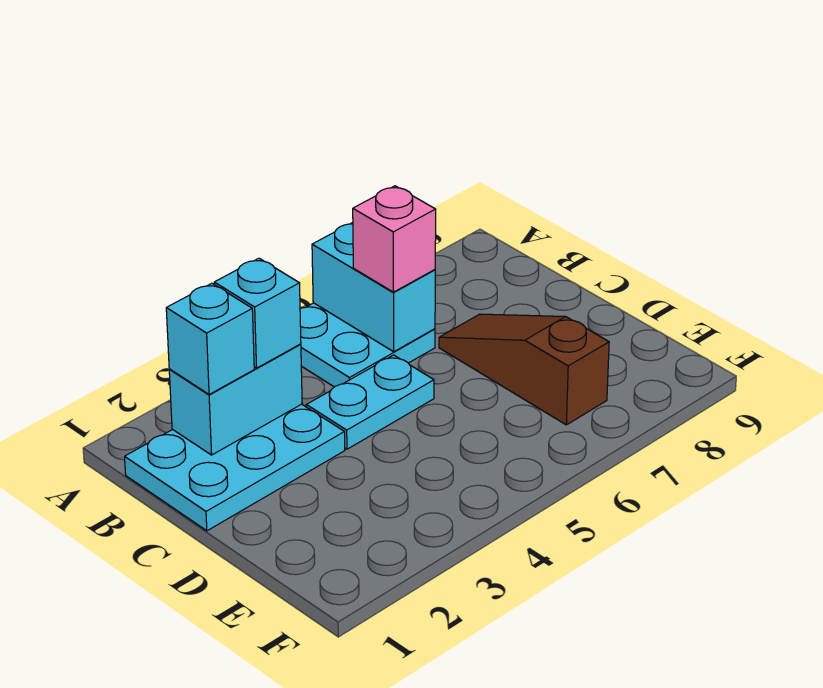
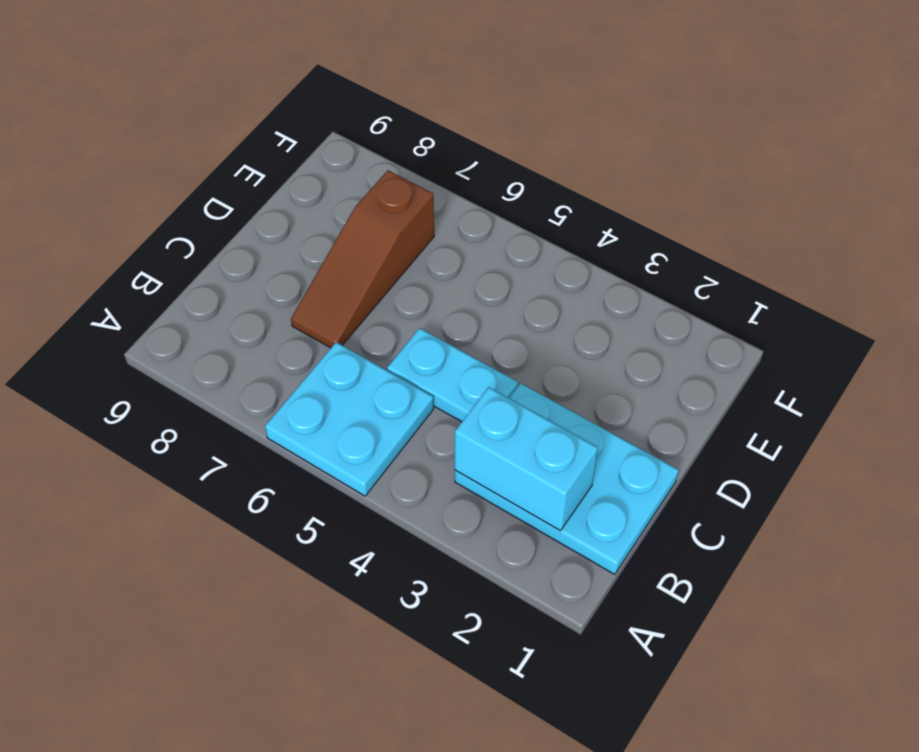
none -> cyan brick A6:B6 level 2
none -> cyan brick B2 level 3

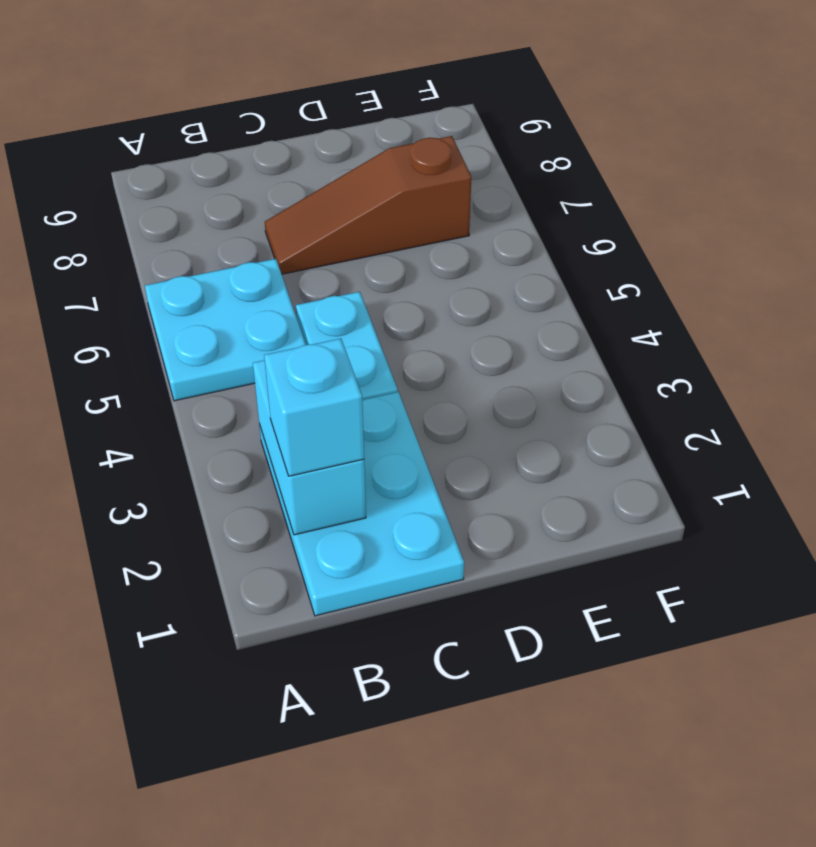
none -> cyan brick A6:B6 level 2
none -> cyan brick B3 level 3

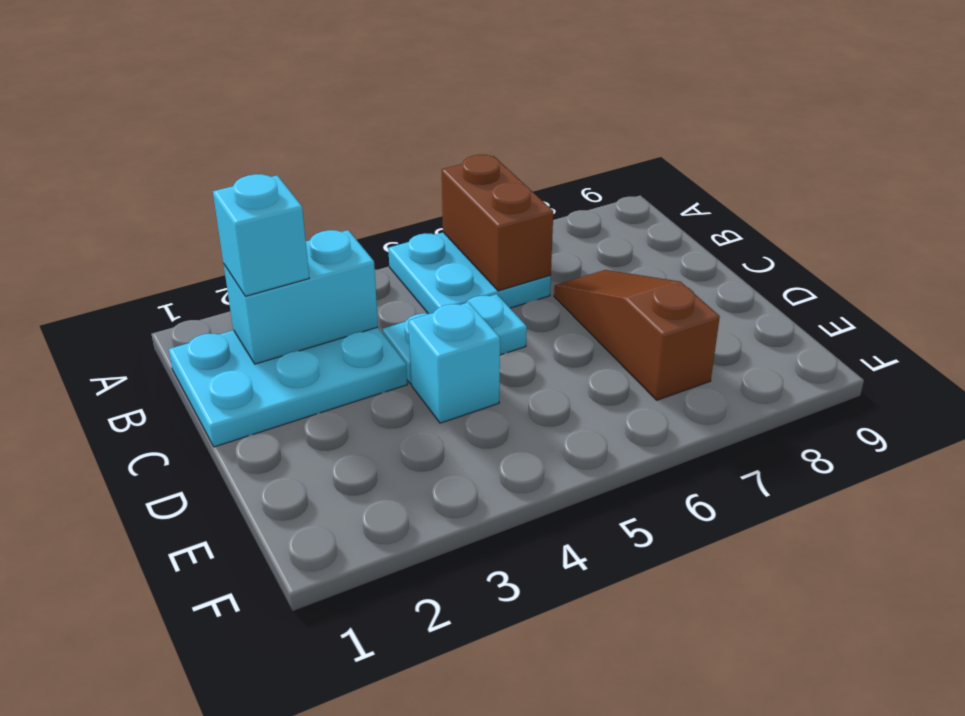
brown brick A6:B6 level 2 -> cyan brick A6:B6 level 2
cyan brick D4 level 1 -> cyan brick B3 level 3
none -> pink brick B6 level 3

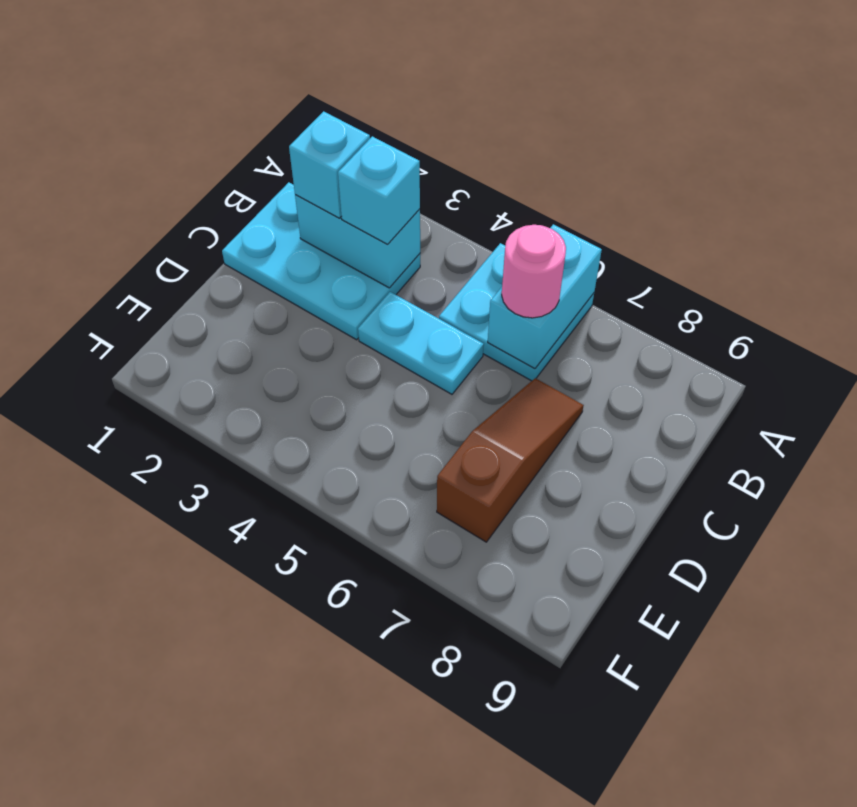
pink round brick B6 level 3 -> pink brick B6 level 3

